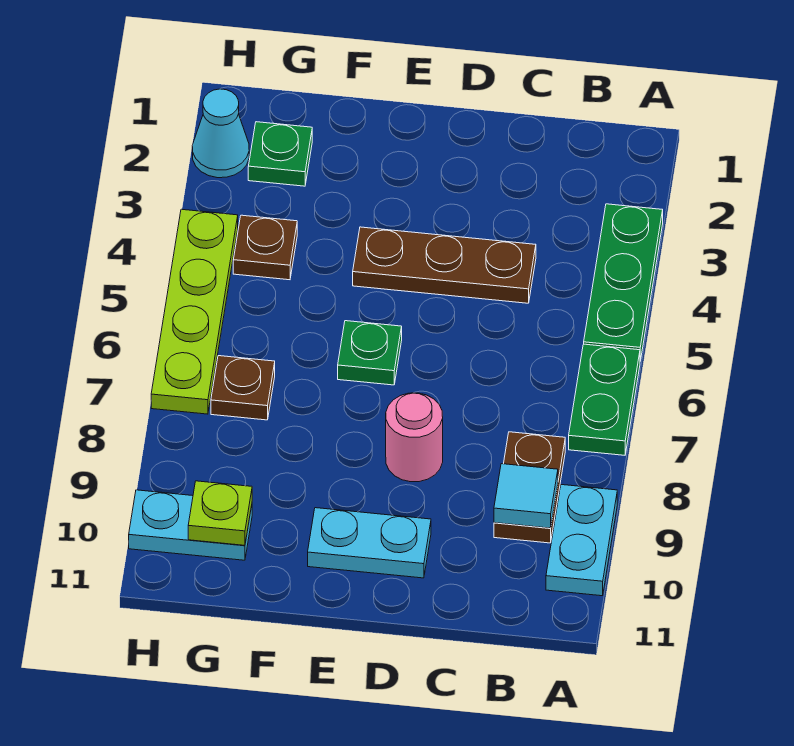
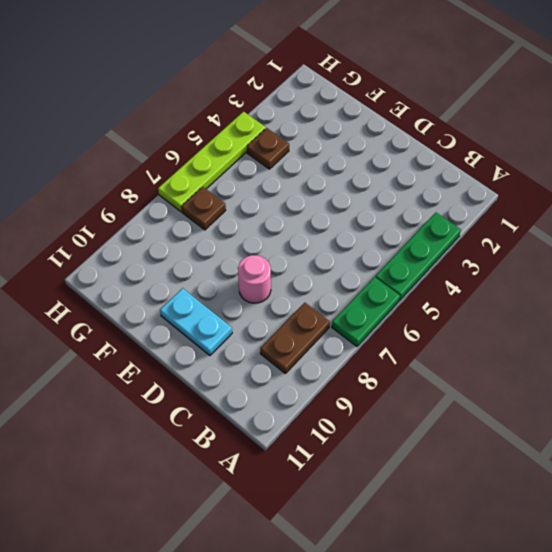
none -> cyan plate A9:A10 level 1
none -> brown plate C4:E4 level 1
none -> green plate E6 level 1

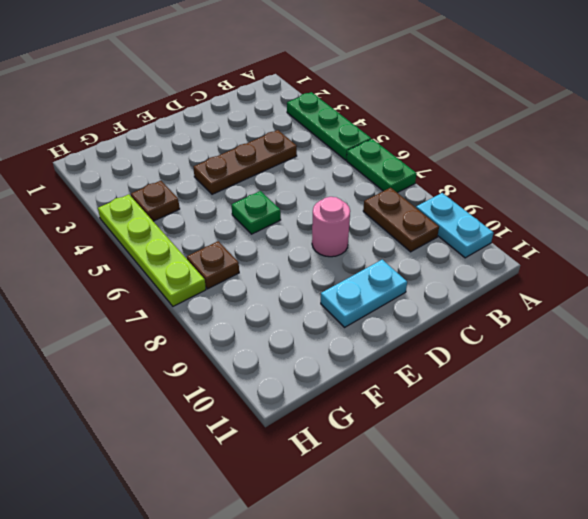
none -> green plate G2 level 1
none -> cyan plate G10:H10 level 1
none -> cyan cone H2 level 1

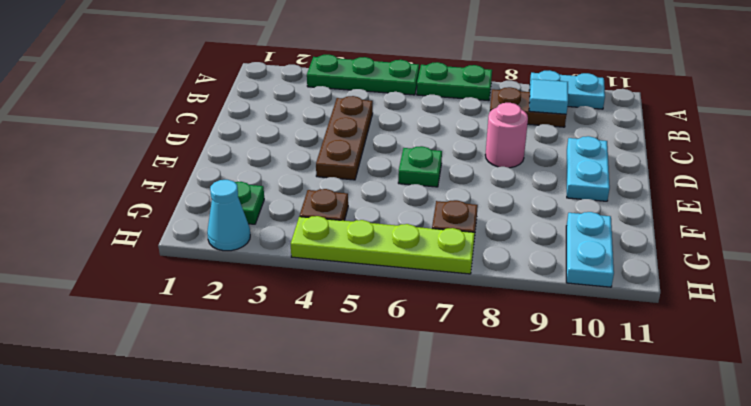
none -> lime plate G10 level 2

